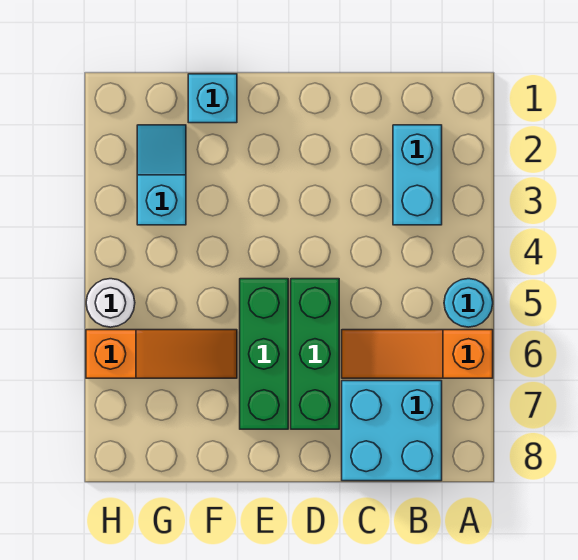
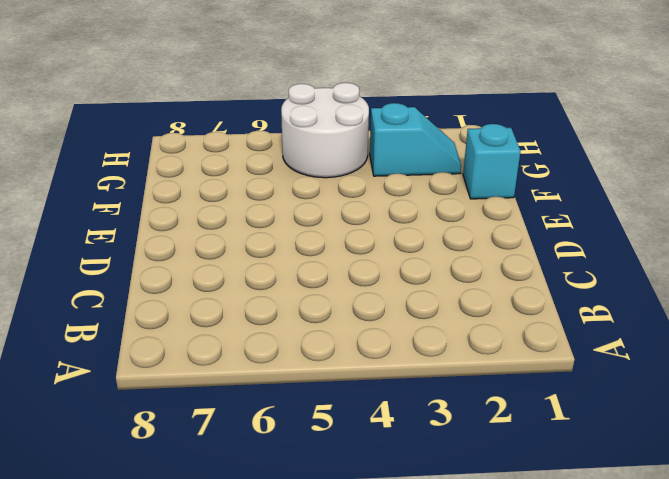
white round brick G4:H5 level 1 -> white round brick H5 level 1
none -> cyan round brick A5 level 1
none -> orange slope A6:C6 level 1 top A

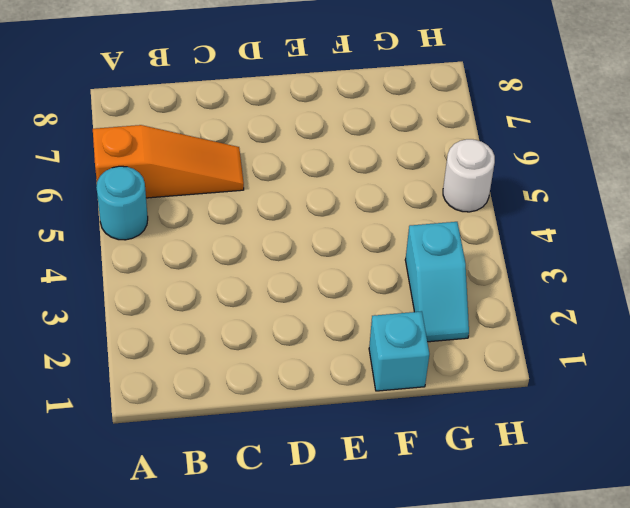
none -> cyan brick B2:B3 level 1
none -> cyan brick B7:C8 level 1

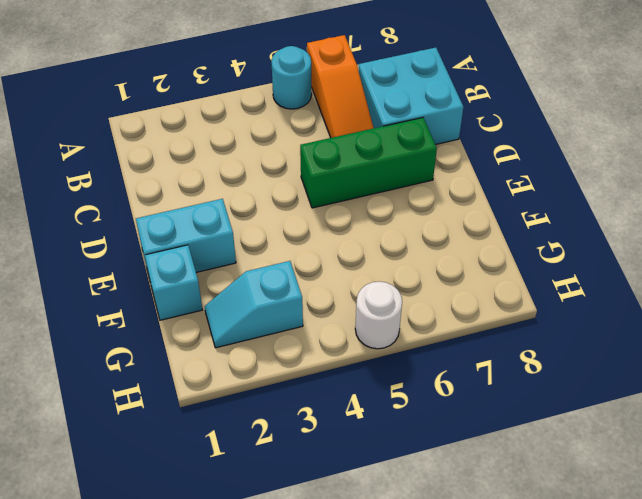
cyan brick E1:E2 level 1 -> cyan brick B2:B3 level 1
none -> green brick E5:E7 level 1
none -> orange slope F6:H6 level 1 top H

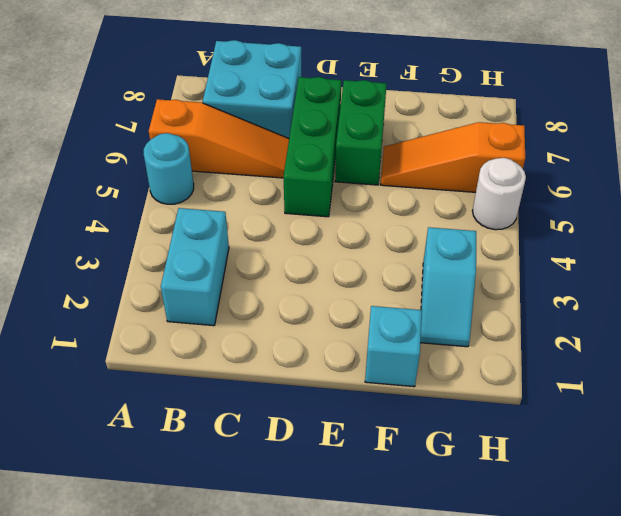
green brick E6:E7 level 1 -> green brick E5:E7 level 1

